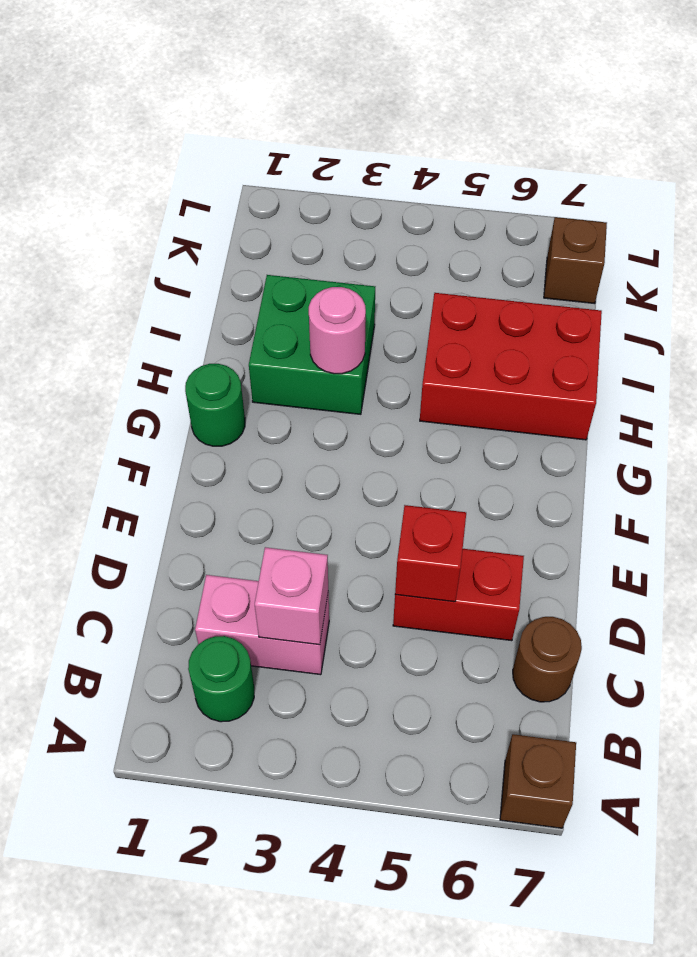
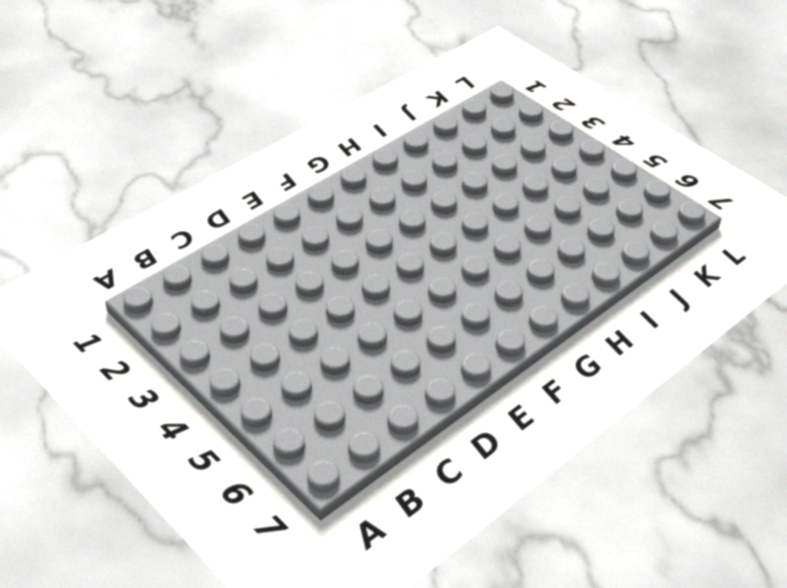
none -> brown brick A7 level 1
none -> green round brick B2 level 1
none -> pink brick C2:C3 level 1

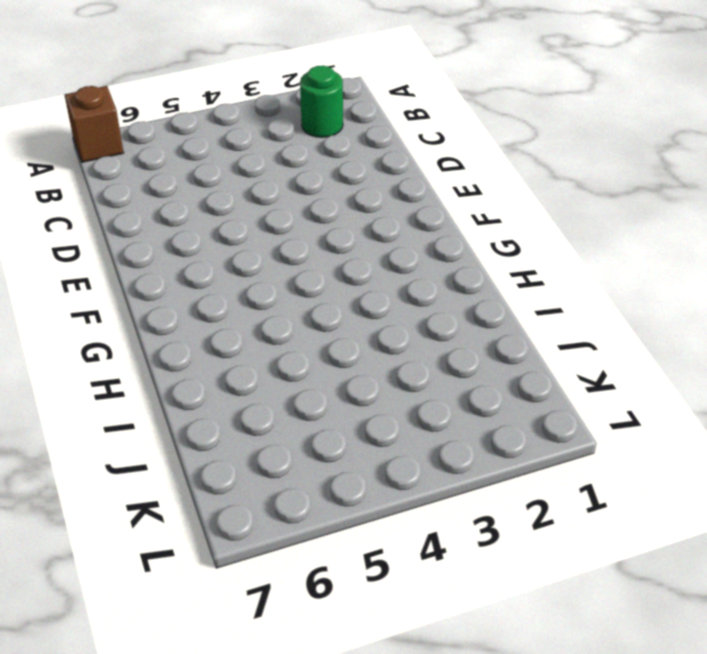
none -> pink brick C2:C3 level 1
none -> brown round brick C7 level 1
none -> red brick D5:D6 level 1

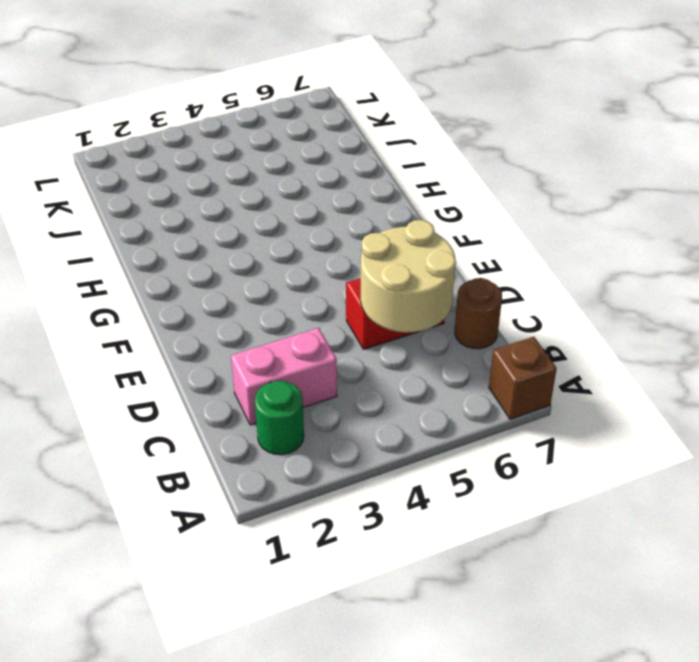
tan round brick C5:D6 level 2 -> red brick D5 level 2
none -> green round brick G1 level 1
none -> green brick H2:I3 level 1
none -> red brick H5:I7 level 1

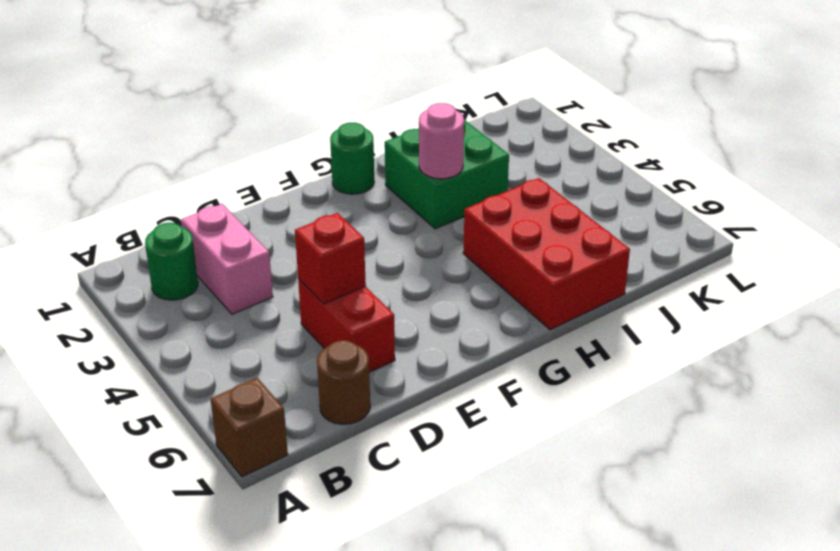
none -> brown brick K7 level 1
none -> pink brick C3 level 2

